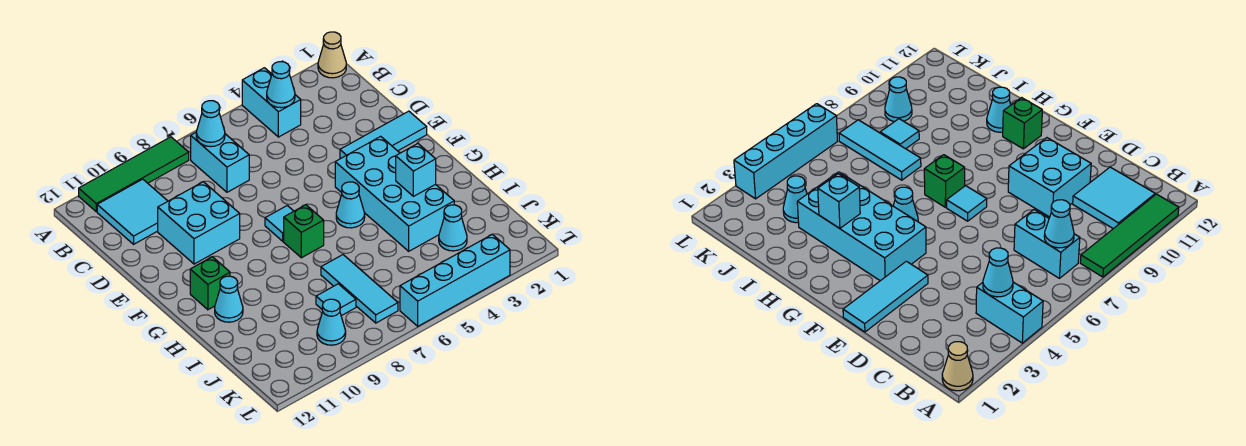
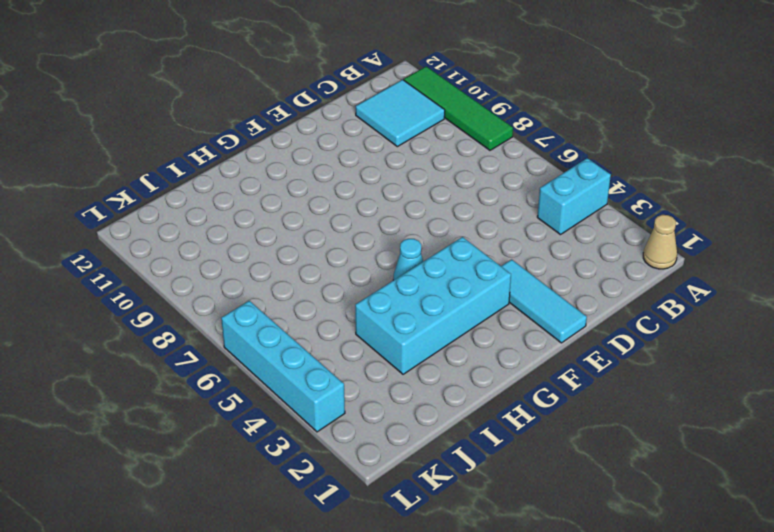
none -> cyan brick B7:C7 level 1
none -> cyan brick D9:E10 level 1
none -> cyan tile F7 level 1

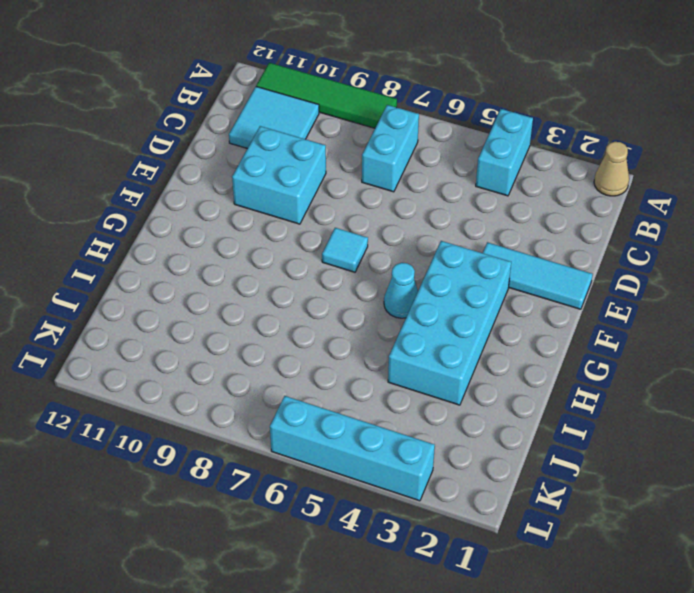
none -> green brick G7 level 1
none -> green brick G11 level 1
none -> cyan cone H11 level 1

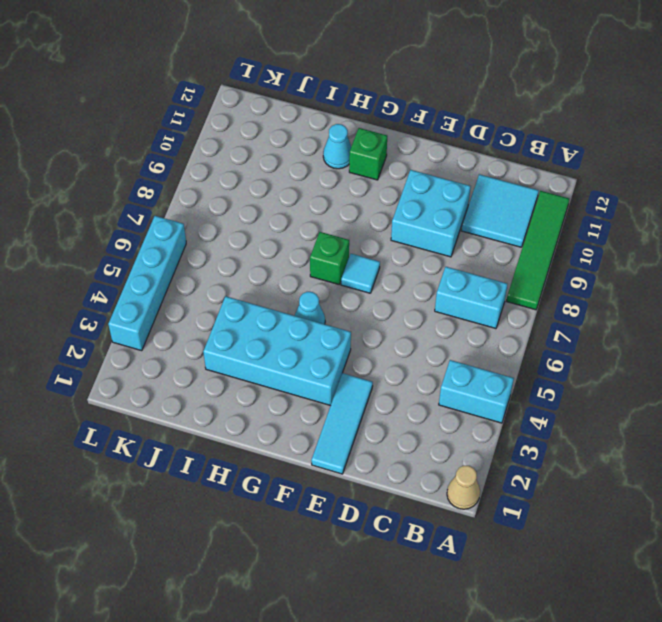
none -> cyan tile I7:K7 level 1
none -> cyan cone J3 level 1
none -> cyan tile J8 level 1

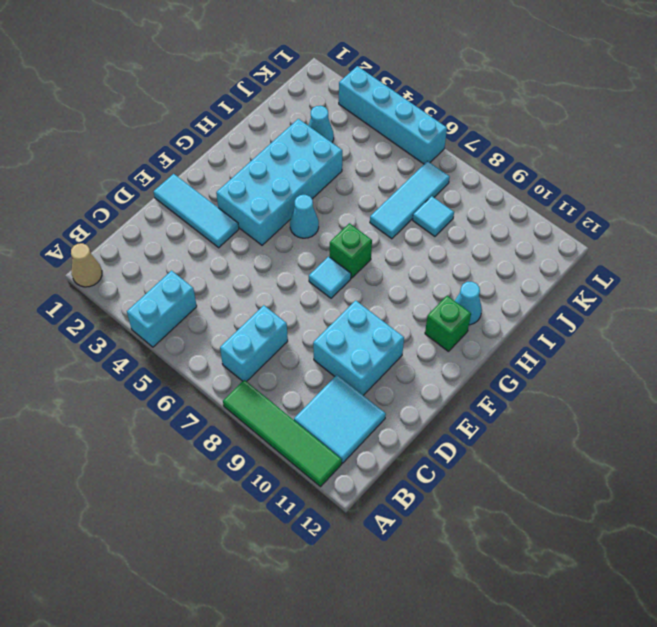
none -> cyan cone K9 level 1
none -> cyan cone B4 level 2
none -> cyan cone B7 level 2

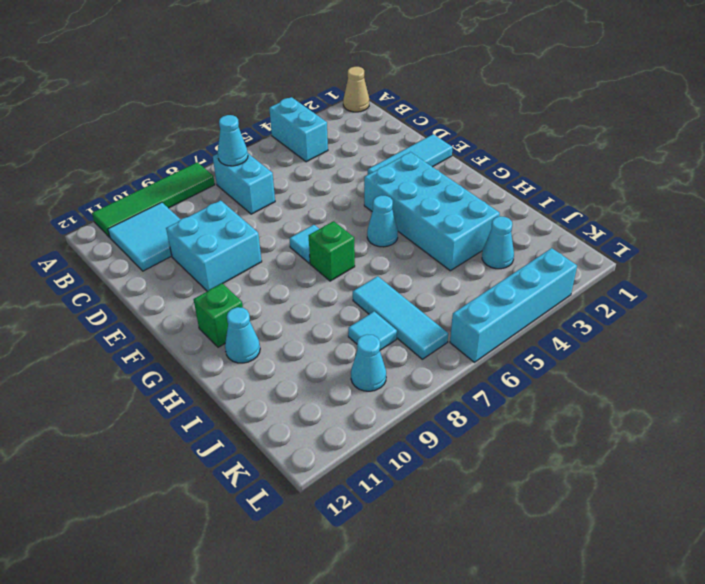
none -> cyan cone B4 level 2
none -> cyan brick H3 level 2

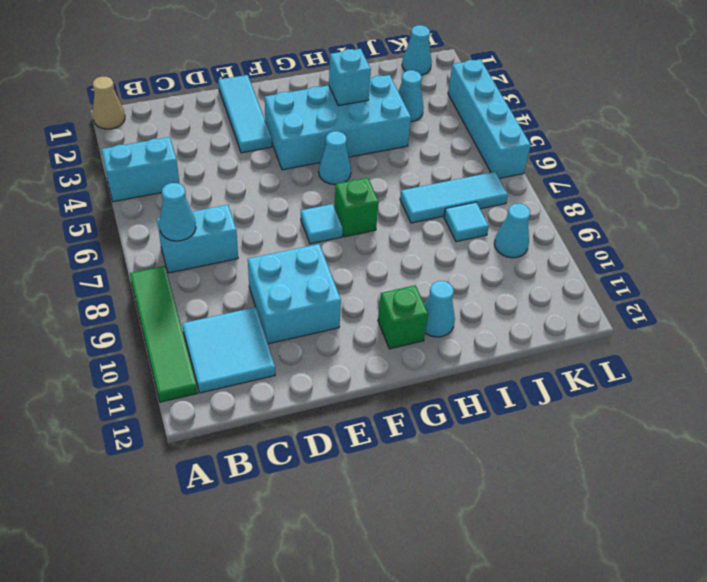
cyan cone K1 level 1 -> cyan cone B4 level 2

